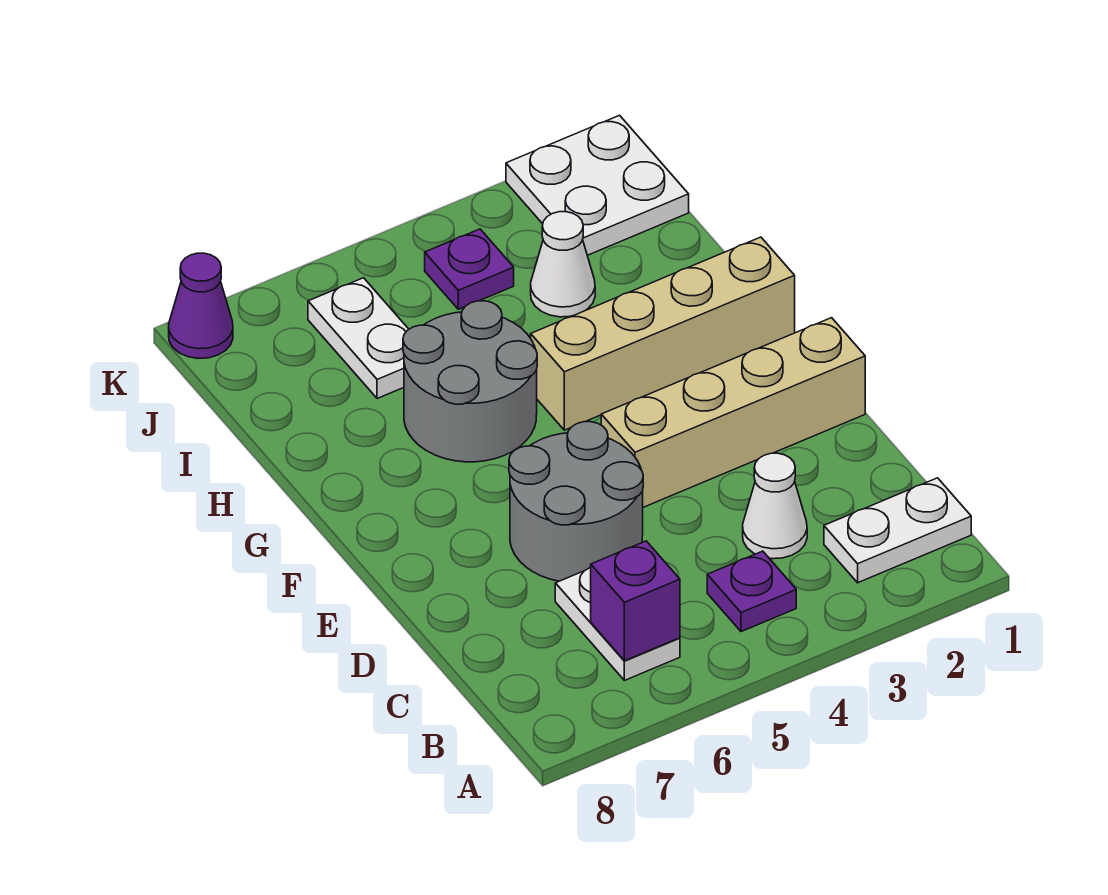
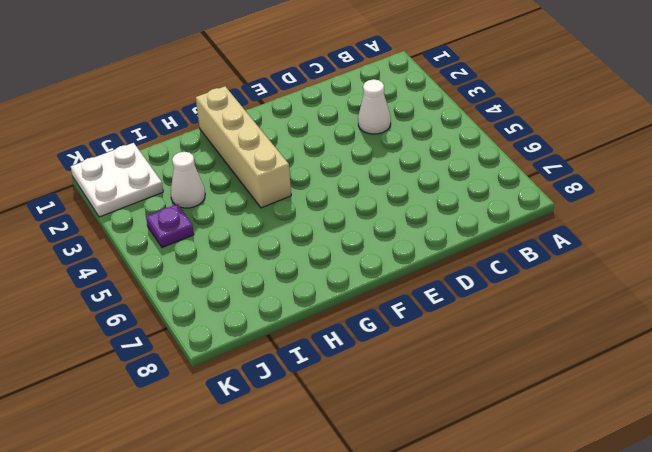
none -> white plate B1:B2 level 1
none -> purple plate B4 level 1
none -> white plate B6:C6 level 1

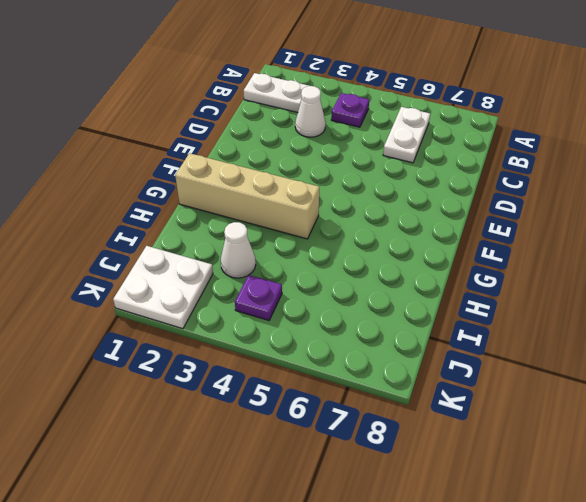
none -> grey round brick D5:E6 level 1
none -> tan brick E1:E4 level 1
none -> grey round brick G5:H6 level 1

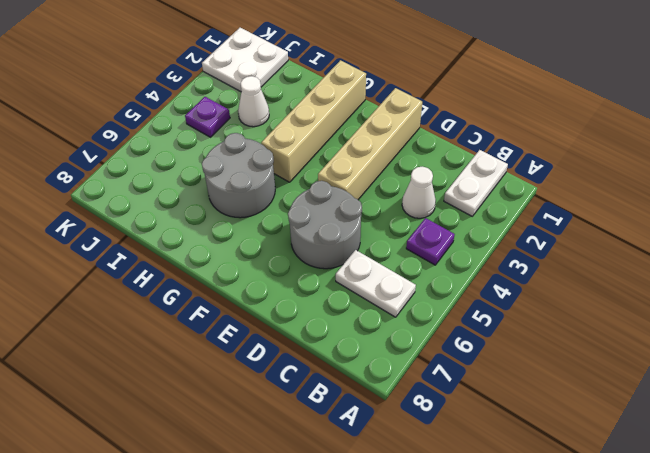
none -> white plate I6:J6 level 1
none -> purple cone K8 level 1
none -> purple brick B6 level 2

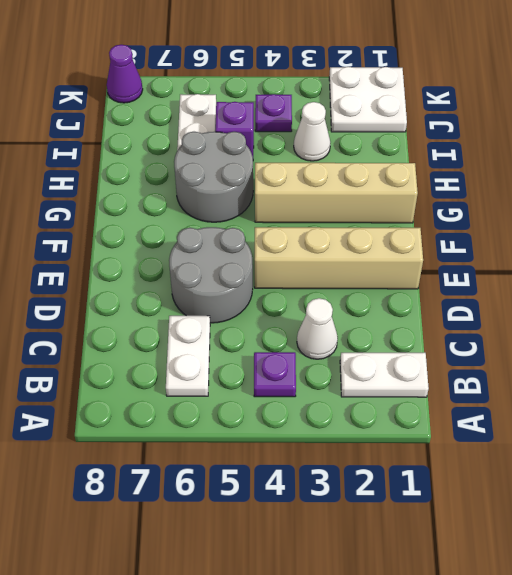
purple brick I5 level 1 -> purple brick B6 level 2

